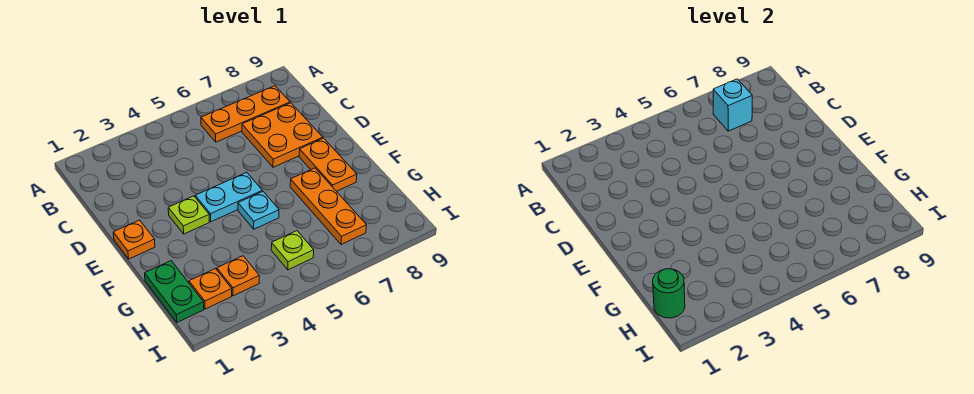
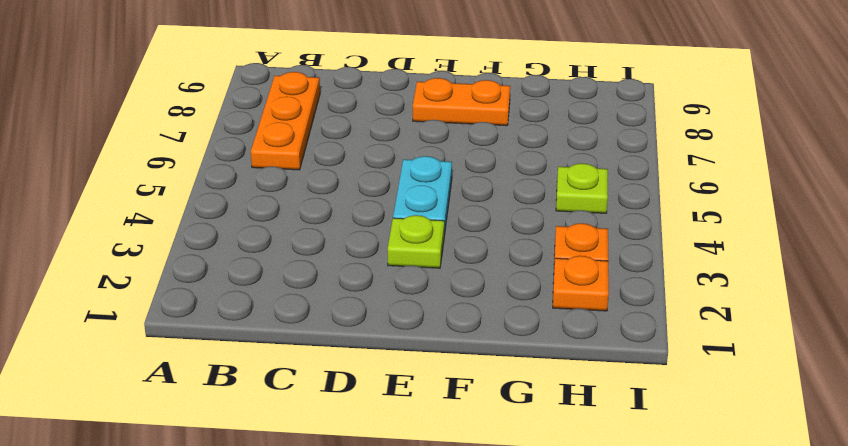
none -> orange plate C7:D8 level 1
none -> orange plate E1 level 1
none -> cyan plate F5 level 1

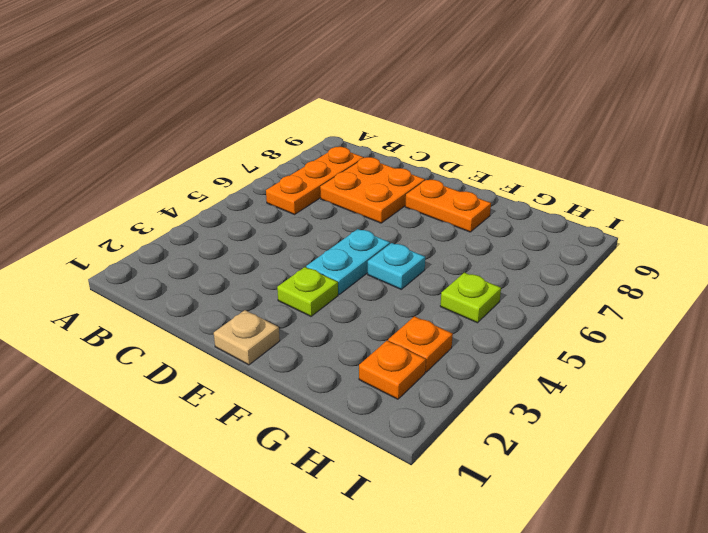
tan plate E1 level 1 -> orange plate E1 level 1
none -> orange plate F7:H7 level 1
none -> green plate G1:H1 level 1
none -> cyan brick B7 level 2

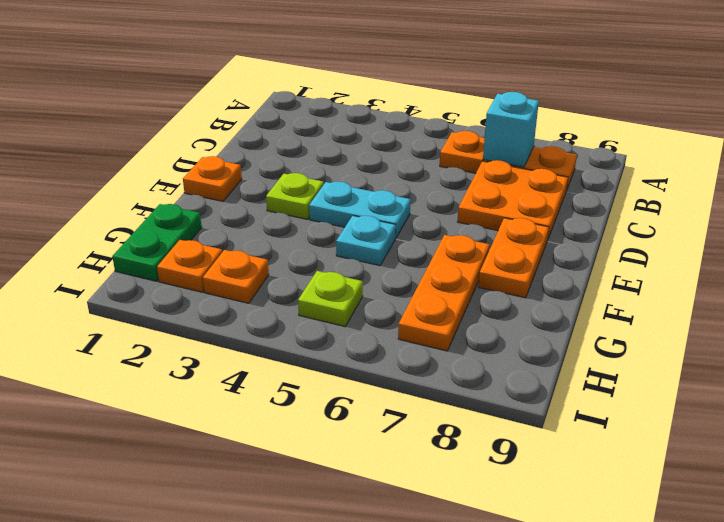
none -> green round brick H1 level 2

